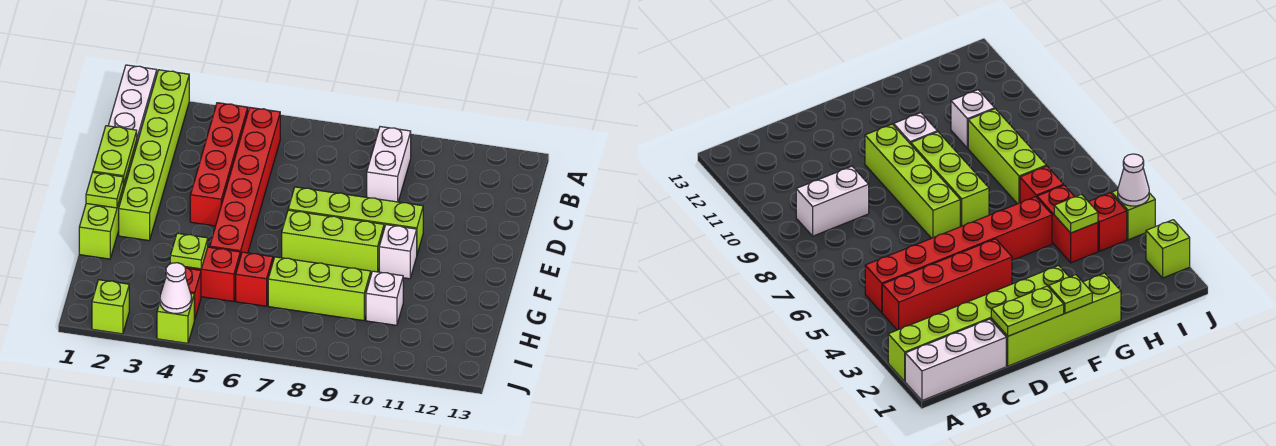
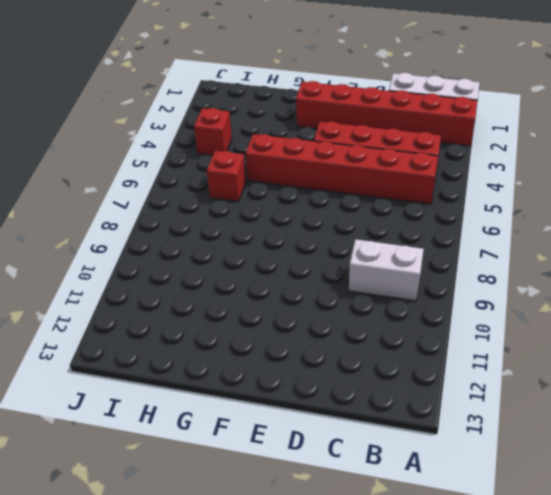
red brick A2:F2 level 1 -> lime brick A2:F2 level 1
none -> lime brick D1:G1 level 1
none -> lime brick E7:E10 level 1
none -> lime brick F7:F9 level 1

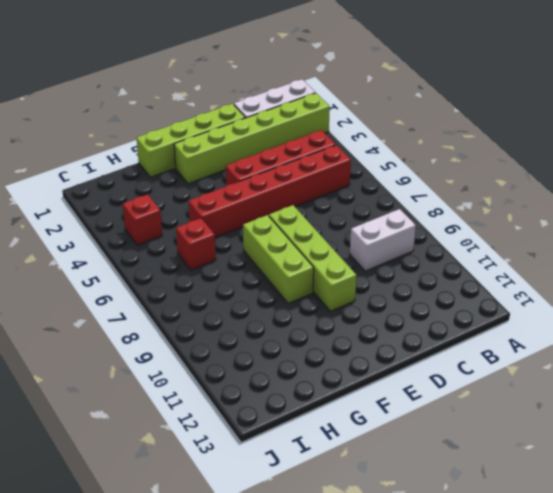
none -> white brick F10 level 1
none -> red brick H4:H5 level 1
none -> lime brick H7:H9 level 1

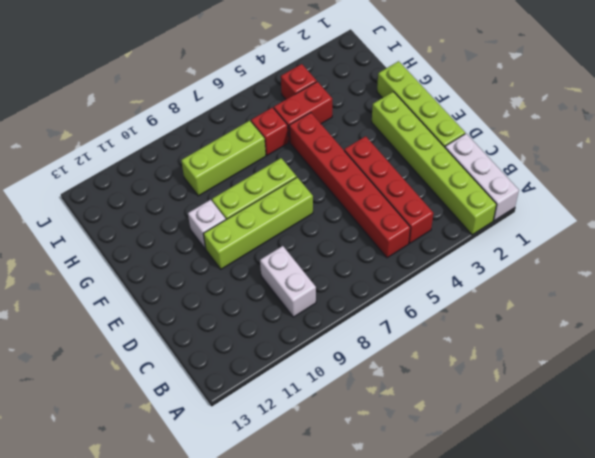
none -> white brick H10 level 1
none -> lime brick J2 level 1
none -> lime brick J4 level 1

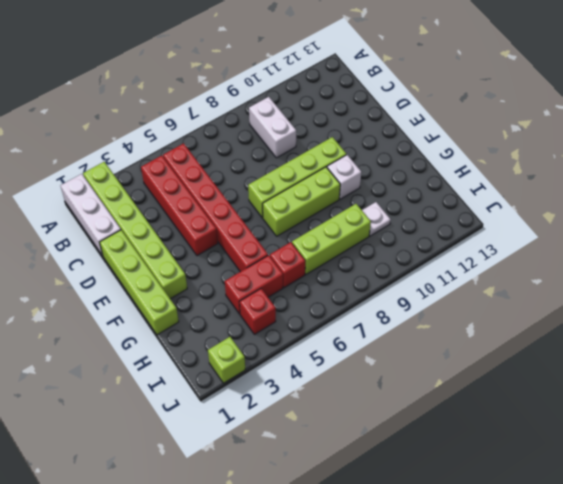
white plate H10 level 1 -> white brick H10 level 1
none -> lime brick J4 level 1
none -> lime plate D1:E1 level 2
none -> lime plate F1 level 2

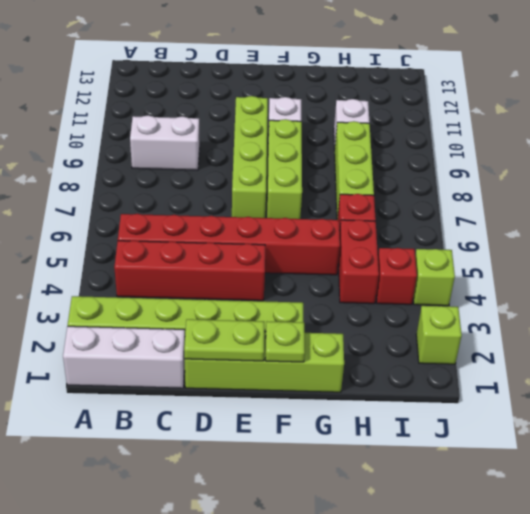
none -> lime plate H4 level 2
none -> white cone J4 level 2

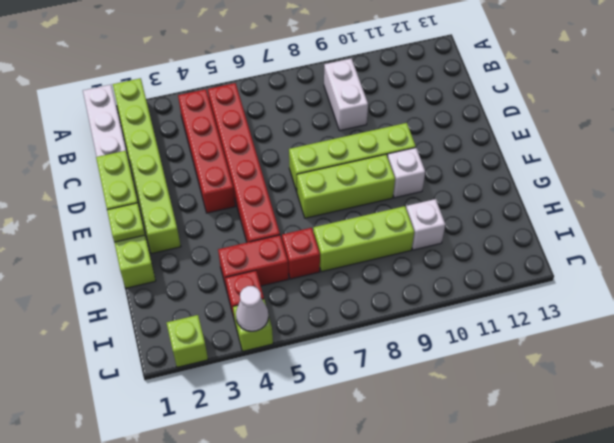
none -> lime plate H4 level 2

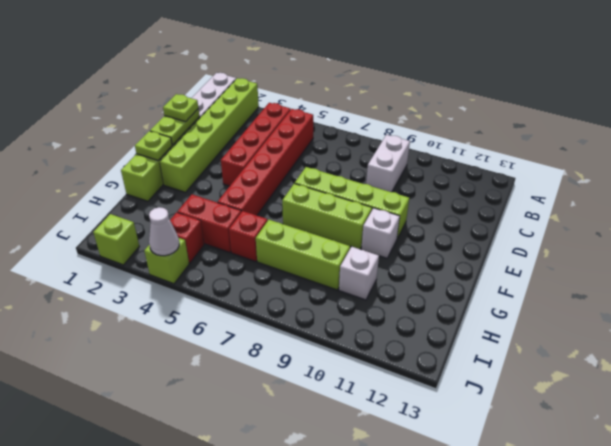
lime plate D1 level 3 -> lime plate H4 level 2

